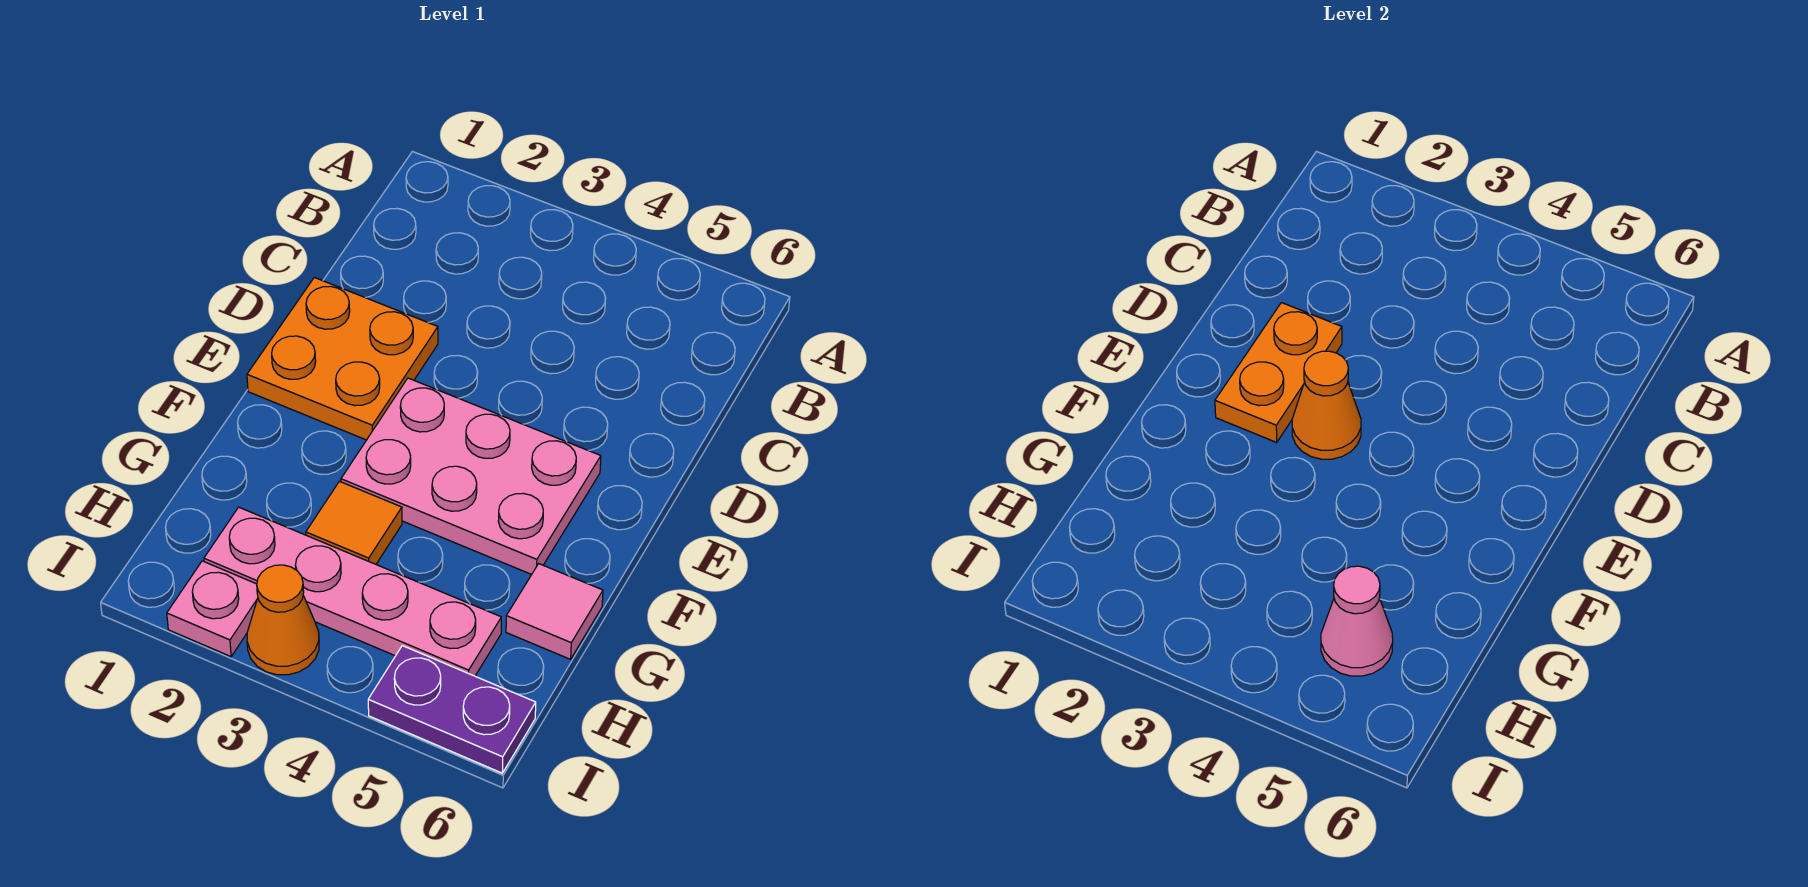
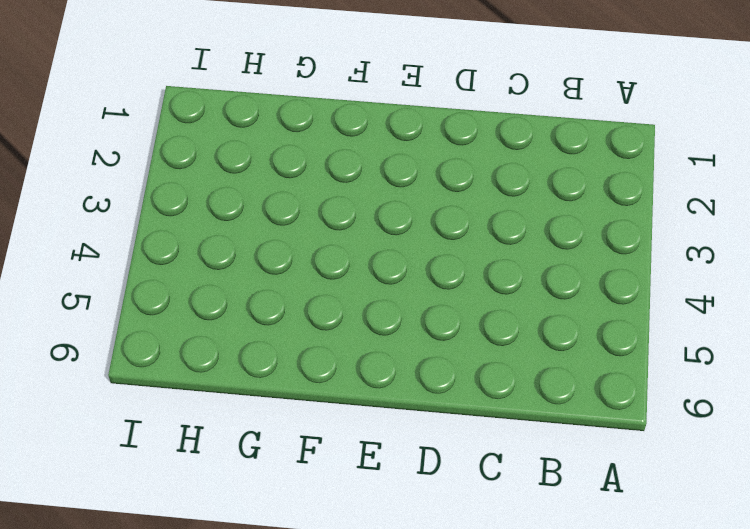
none -> orange plate D1:E2 level 1
none -> pink plate E3:F5 level 1

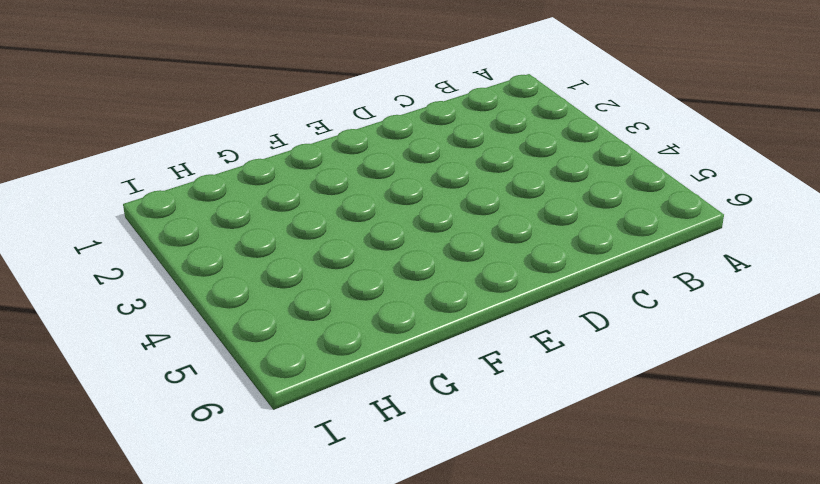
none -> orange plate D1:E2 level 1
none -> pink plate E3:F5 level 1

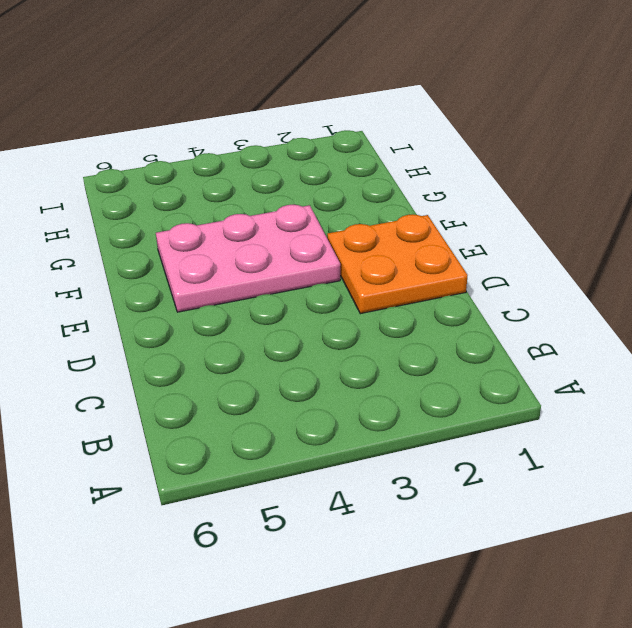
none -> orange tile G3 level 1
none -> pink tile G6 level 1

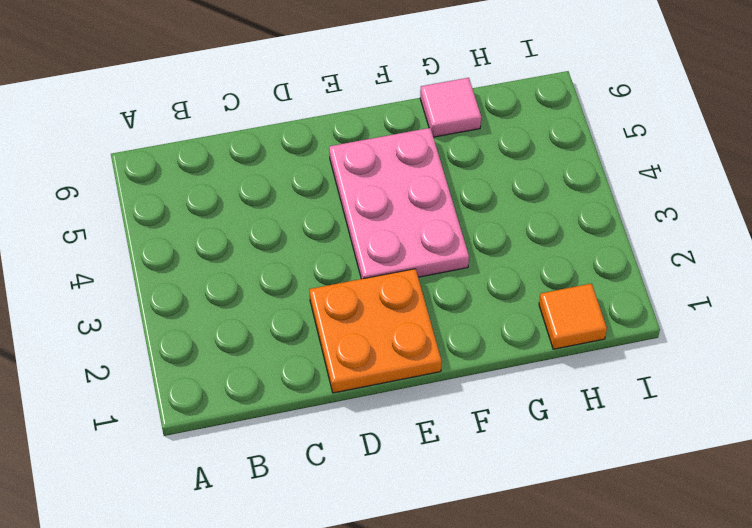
orange tile H1 level 1 -> orange tile G3 level 1
none -> pink plate H2:H5 level 1
none -> pink plate I2 level 1

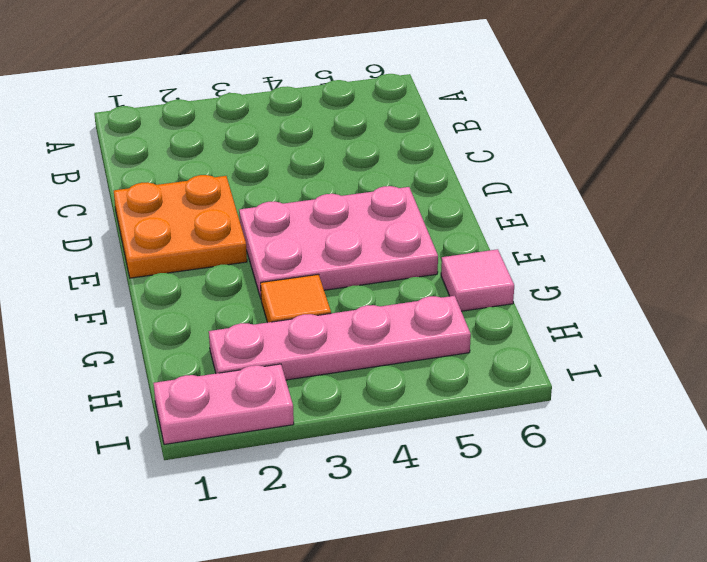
pink plate I1:I2 level 1 -> pink plate I2 level 1
none -> orange cone I3 level 1
none -> purple plate I5:I6 level 1

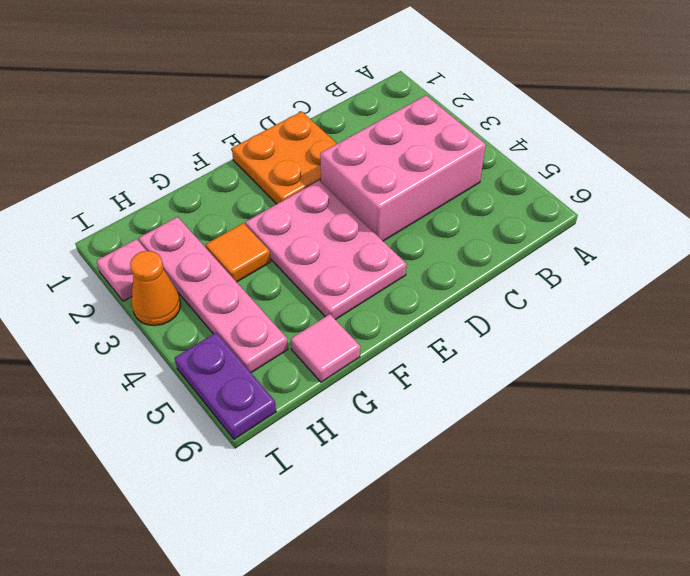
pink brick B3:D4 level 1 -> none
none -> orange plate D2:E2 level 2
none -> orange cone E3 level 2

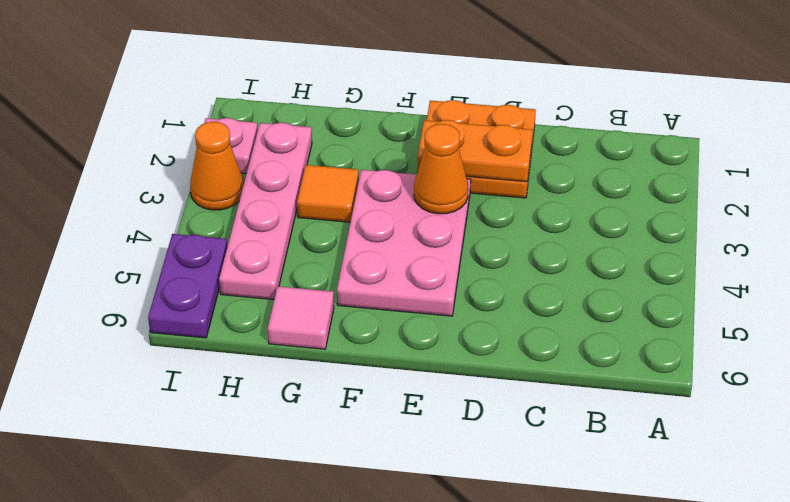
none -> pink cone H5 level 2

